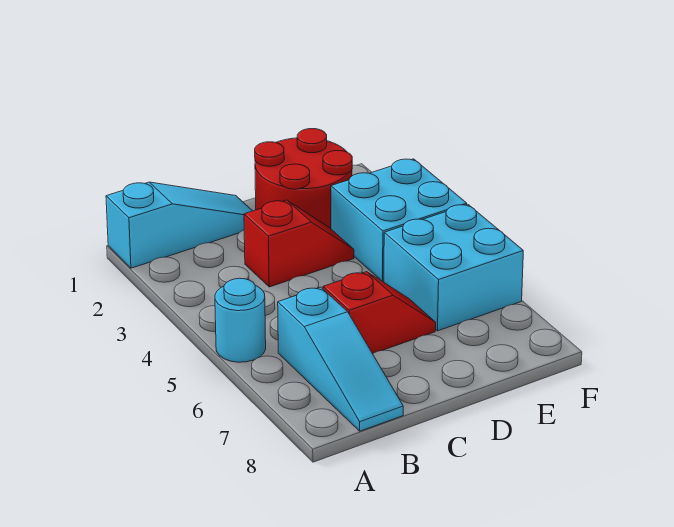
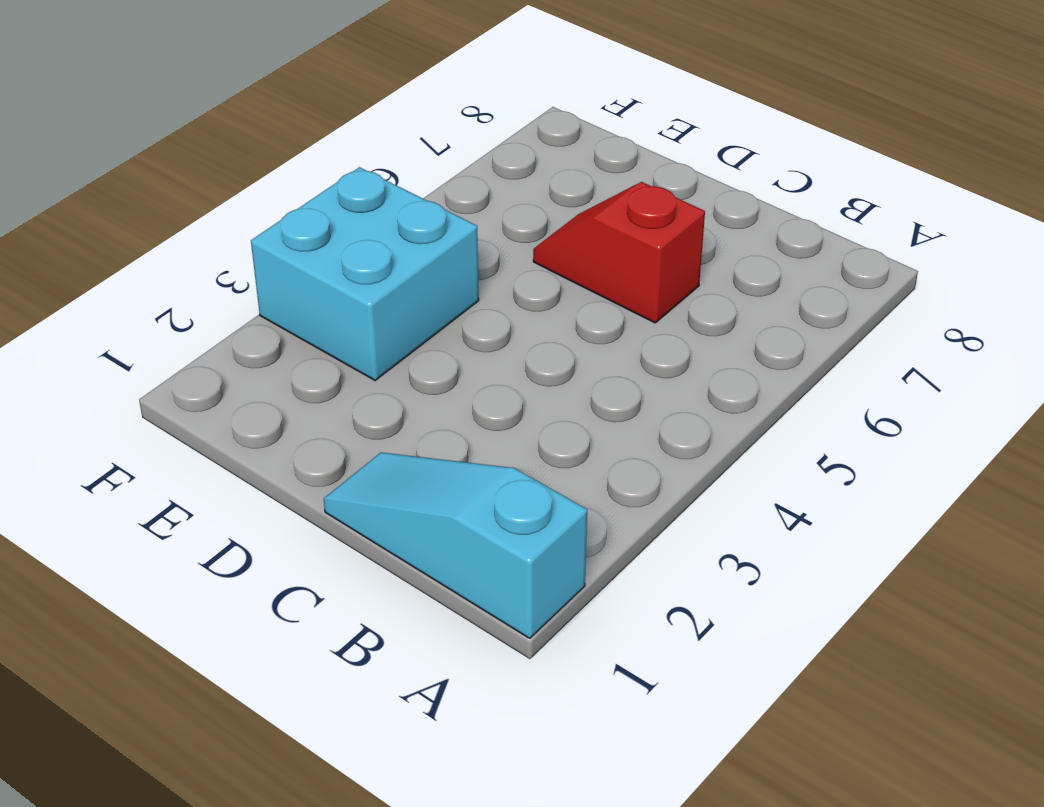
none -> cyan round brick A5 level 1
none -> cyan slope B6:B8 level 1 top 6

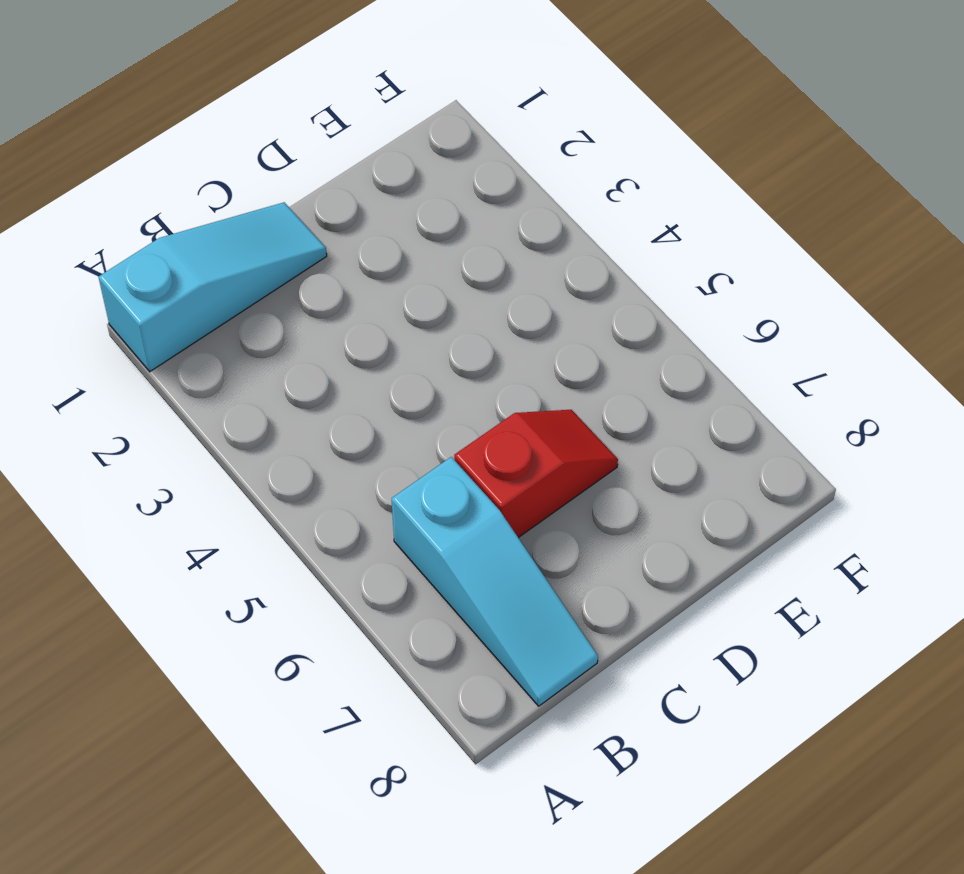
none -> cyan round brick A5 level 1
none -> red slope C3:D3 level 1 top C

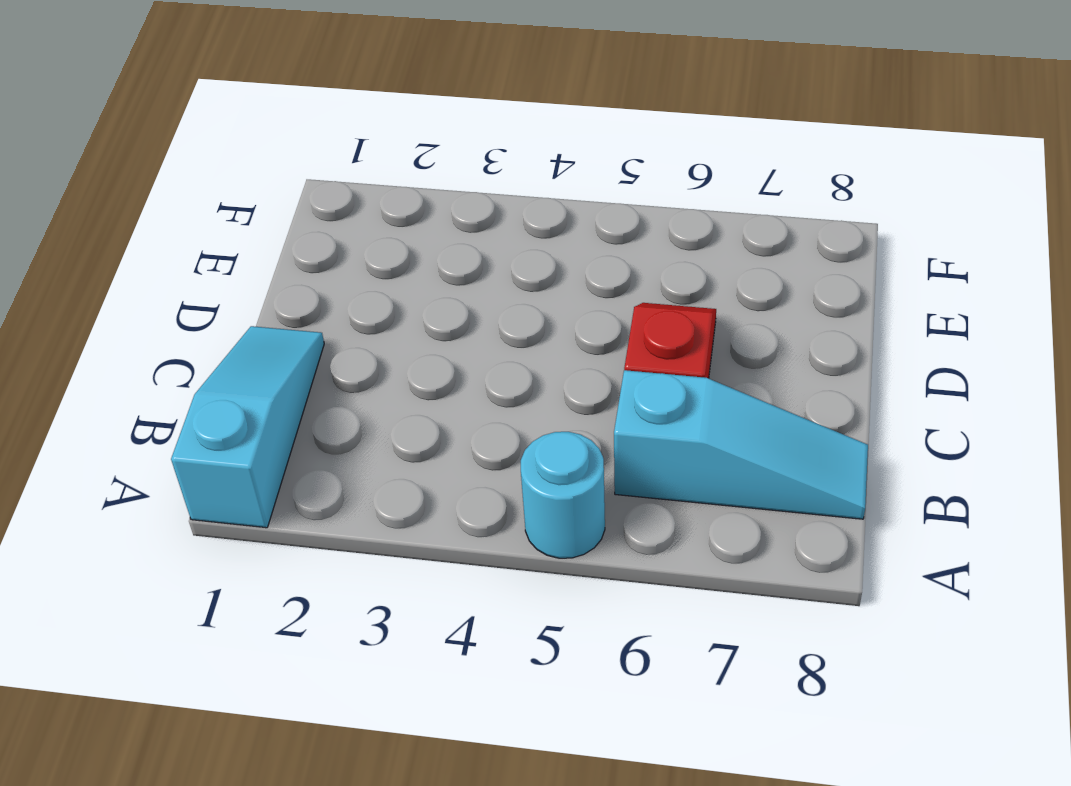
none -> red slope C3:D3 level 1 top C
none -> red round brick D1:E2 level 1

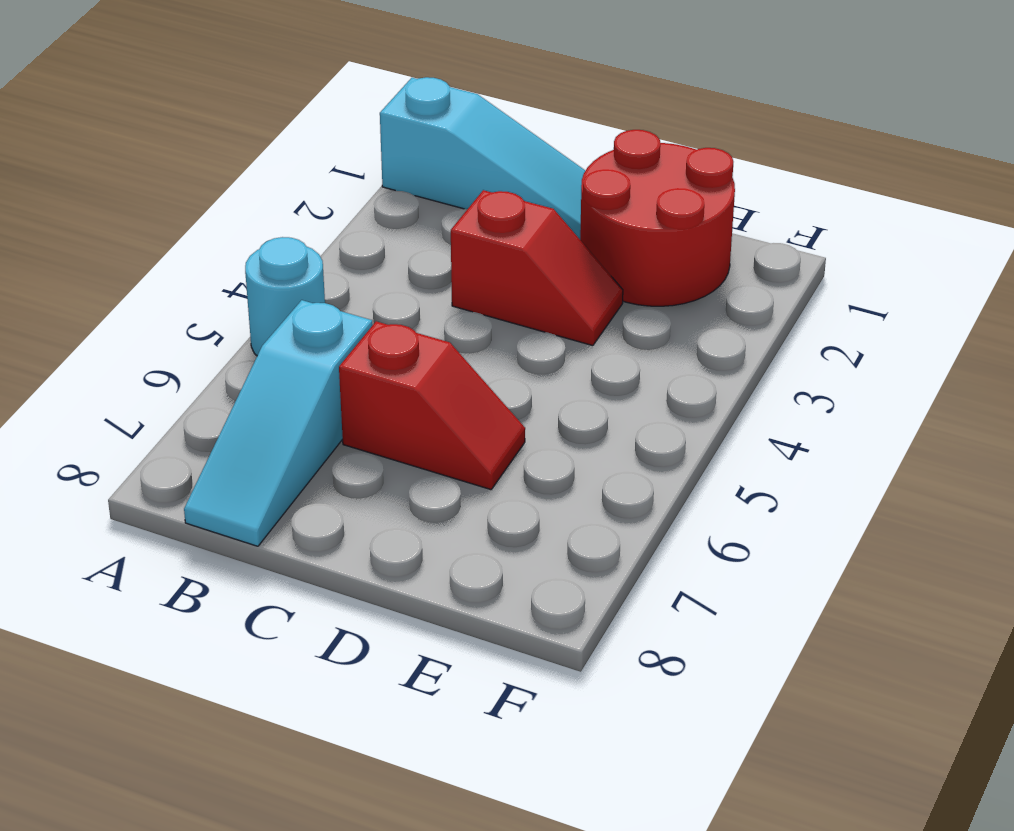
none -> cyan brick E3:F4 level 1
none -> cyan brick E5:F6 level 1

